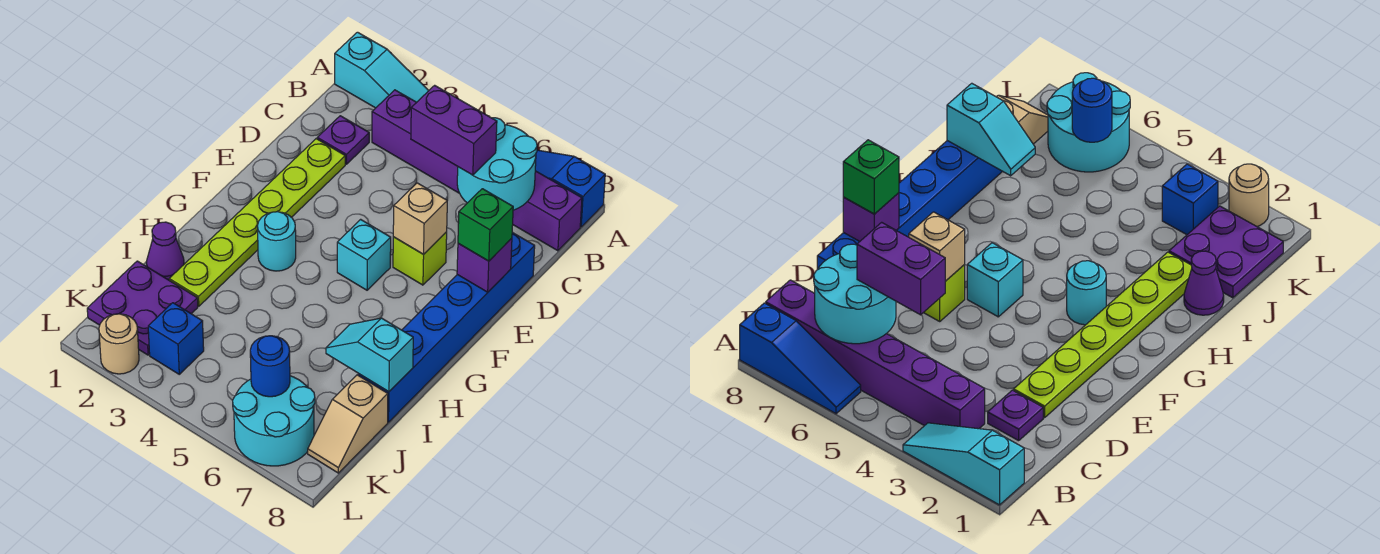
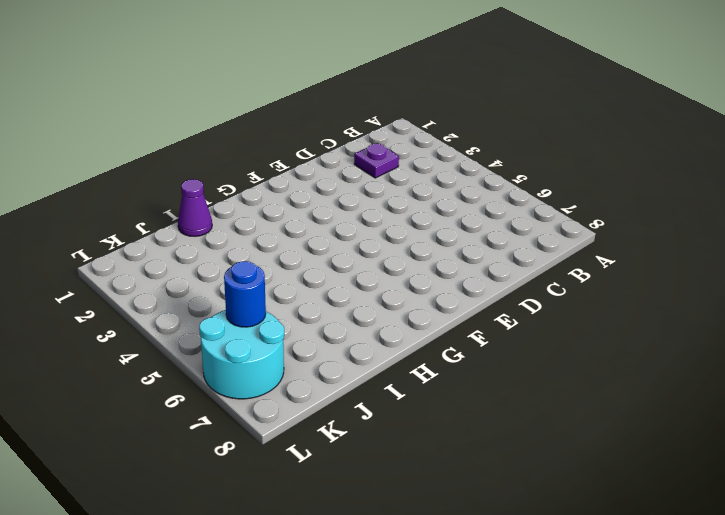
none -> cyan slope A1:A3 level 1 top 1
none -> blue slope A6:A8 level 1 top 8
none -> purple brick B3:B8 level 1

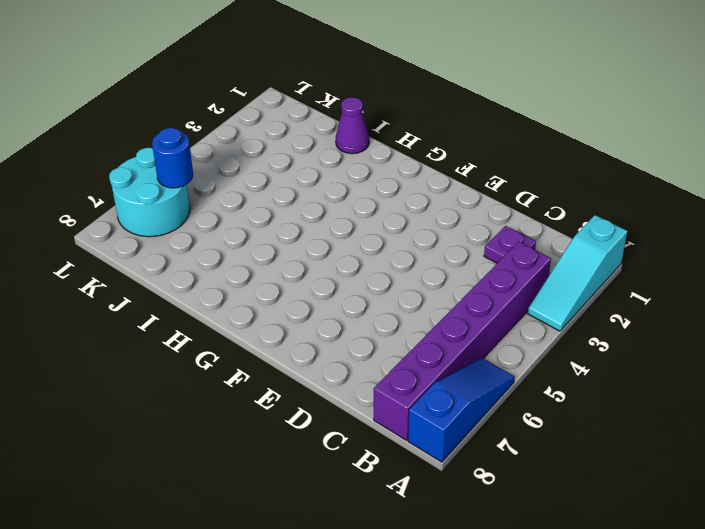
none -> lime plate D2:I2 level 1
none -> blue brick D8:I8 level 1
none -> lime brick E6 level 1

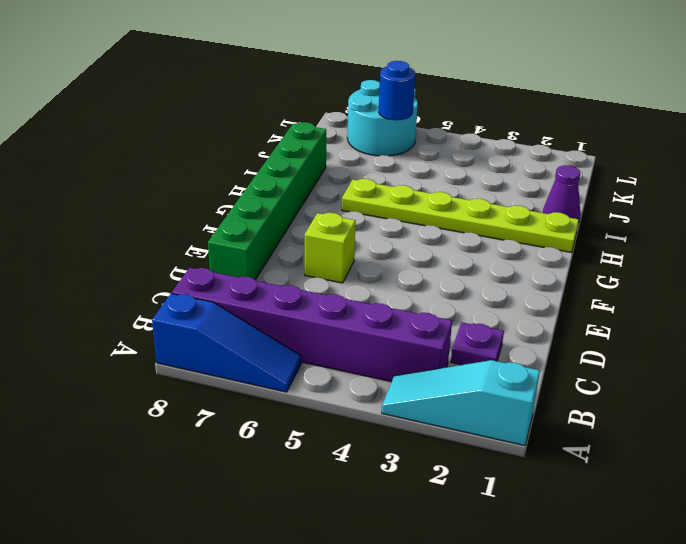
green brick D8:I8 level 1 -> blue brick D8:I8 level 1
lime plate H1:H6 level 1 -> lime plate D2:I2 level 1
none -> cyan brick F5 level 1
none -> cyan round brick G3 level 1
none -> purple plate J1:K2 level 1

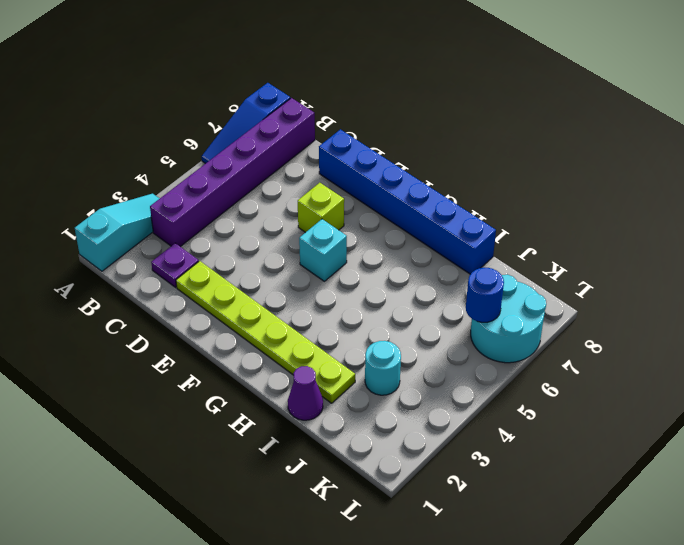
cyan round brick J3 level 1 -> cyan round brick G3 level 1
none -> purple plate J1:K2 level 1
none -> tan slope J8:K8 level 1 top J
none -> blue brick K3 level 1

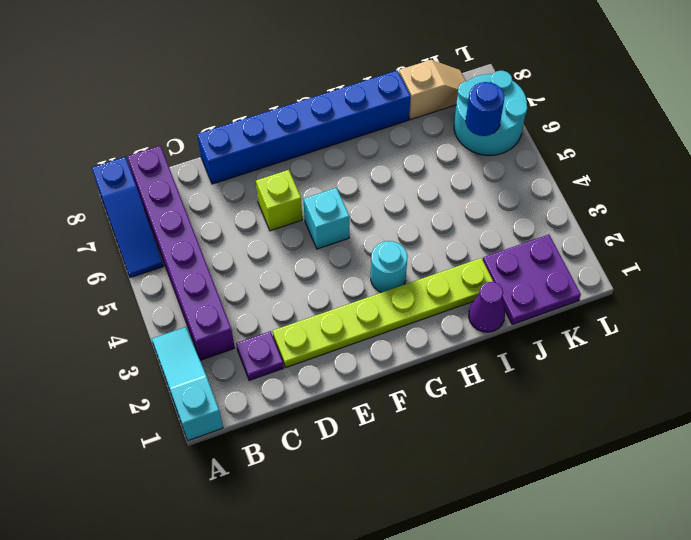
none -> blue brick K3 level 1
none -> tan round brick L2 level 1
none -> cyan round brick B6:C7 level 2

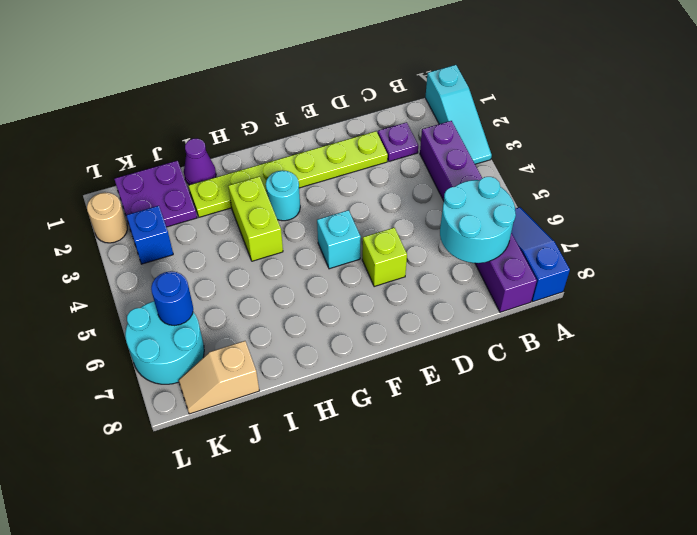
lime brick H3:H4 level 1 -> none
none -> blue brick D8:I8 level 1
none -> tan brick E6 level 2
none -> purple brick E8 level 2

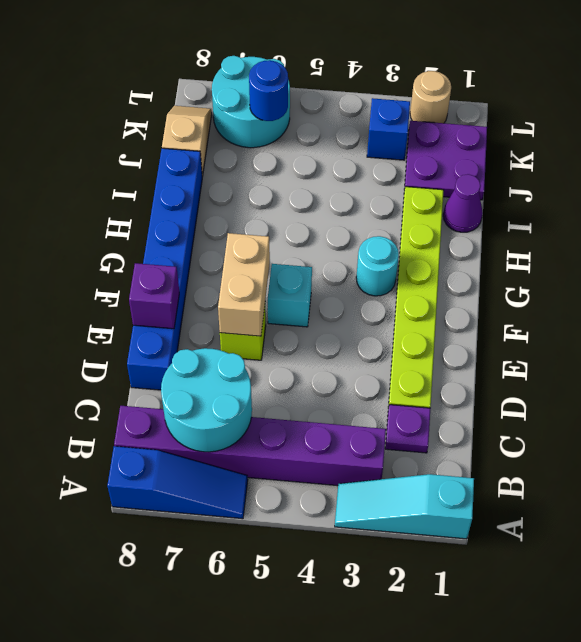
tan brick E6:F6 level 2 -> tan brick E6 level 2
none -> cyan slope I7:I8 level 2 top 8
none -> purple brick C5:C6 level 3
none -> green brick E8 level 3

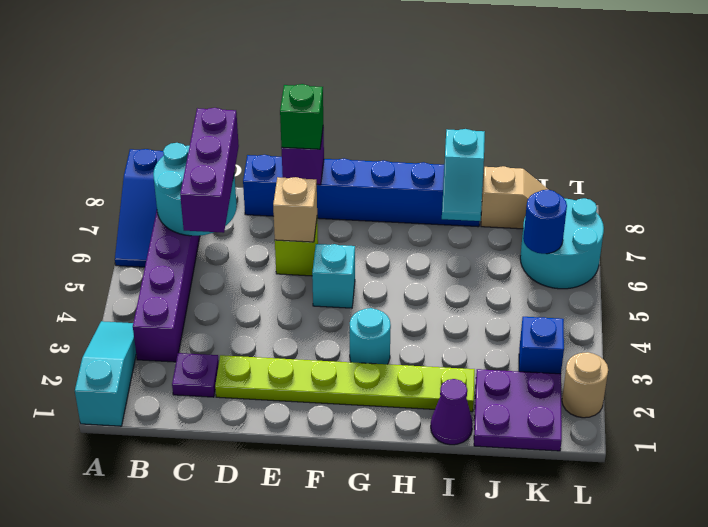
purple brick C5:C7 level 3 -> purple brick C5:C6 level 3

